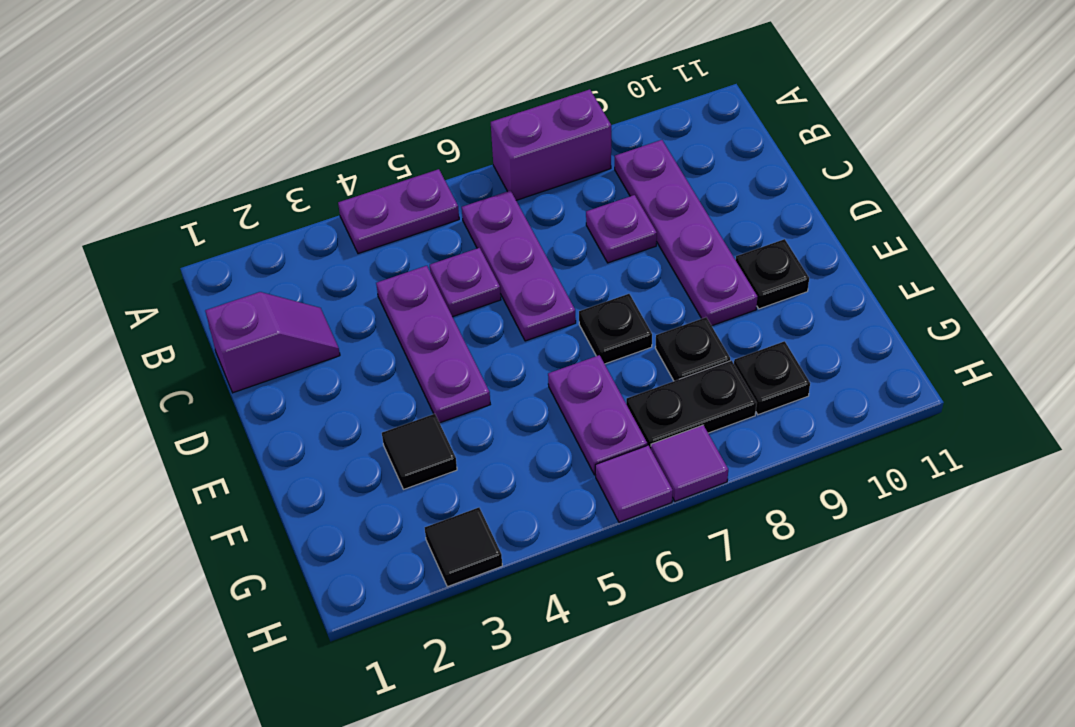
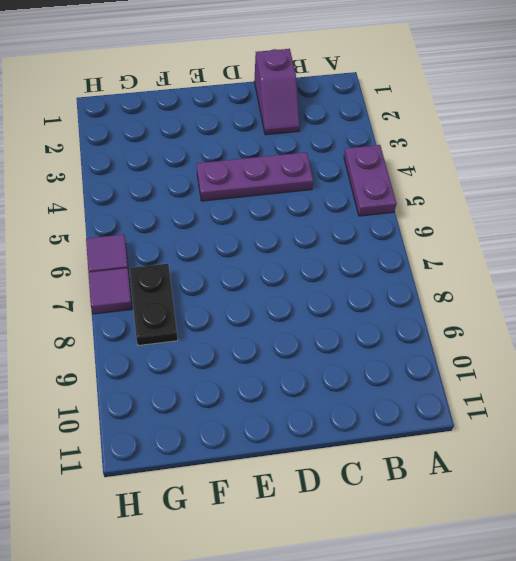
none -> purple brick A7:A8 level 1
none -> purple plate B6:D6 level 1
none -> purple plate B9:E9 level 1

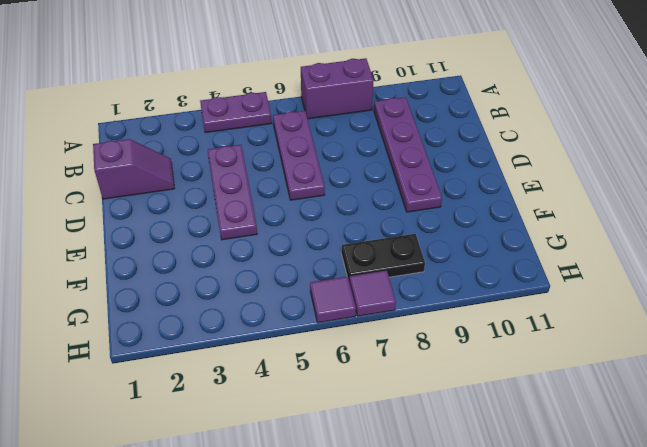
none -> purple plate C5 level 1
none -> purple plate C8 level 1
none -> black plate E7 level 1

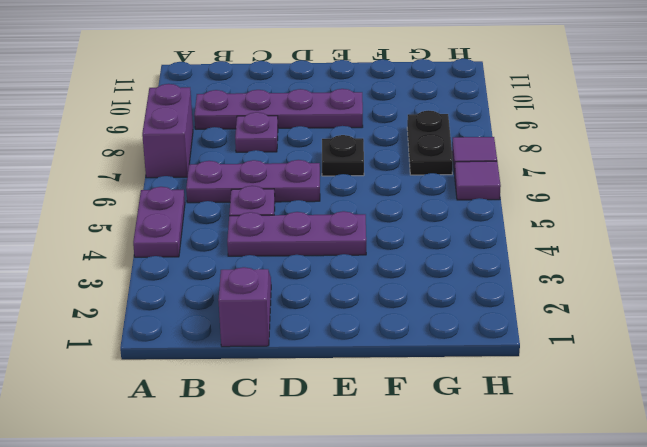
none -> black plate E10 level 1
none -> black tile F3 level 1
none -> purple plate F6:G6 level 1

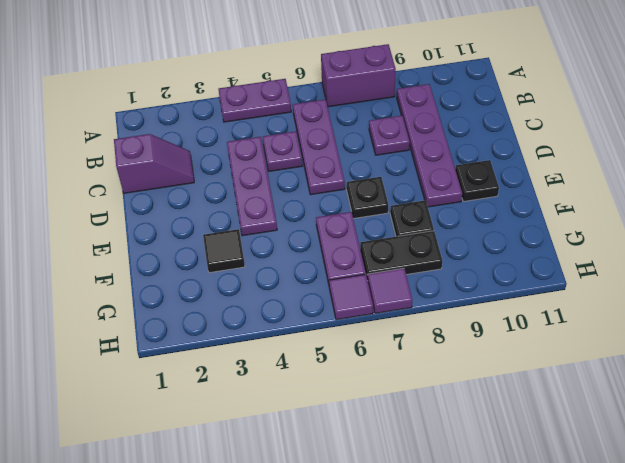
none -> black plate G9 level 1
none -> black tile H3 level 1

